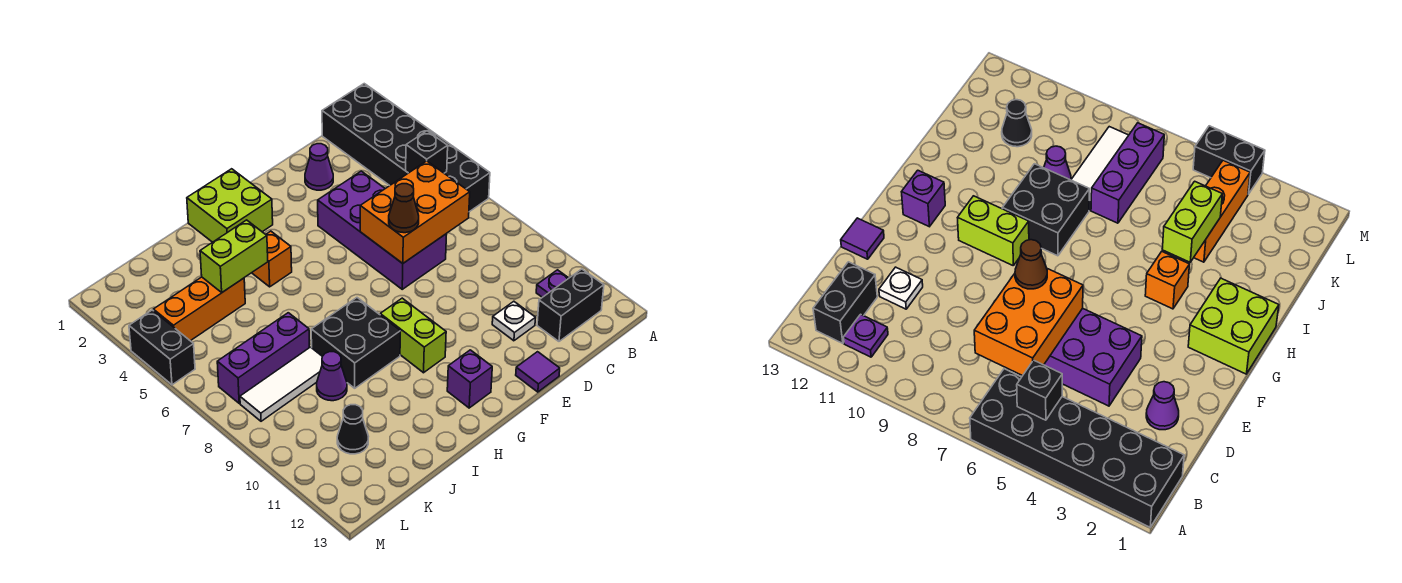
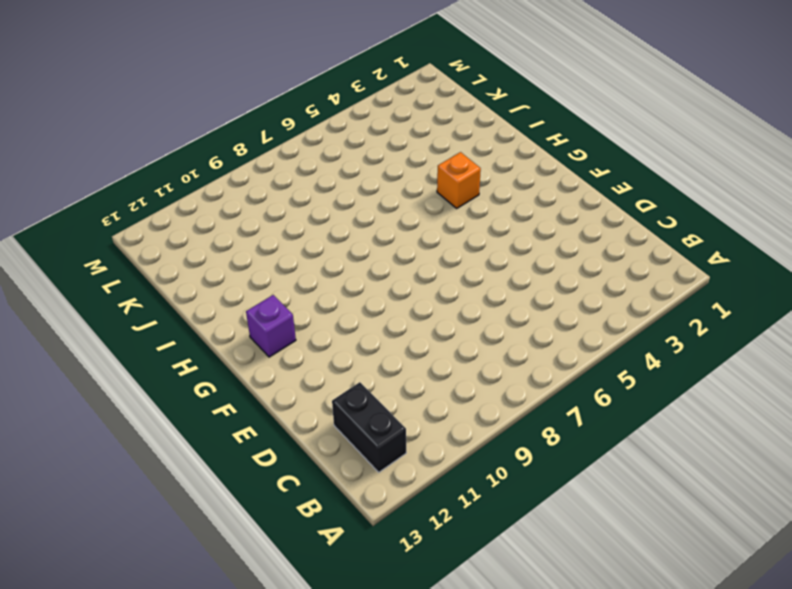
none -> black brick A1:B6 level 1
none -> purple plate B11 level 1
none -> purple cone D2 level 1

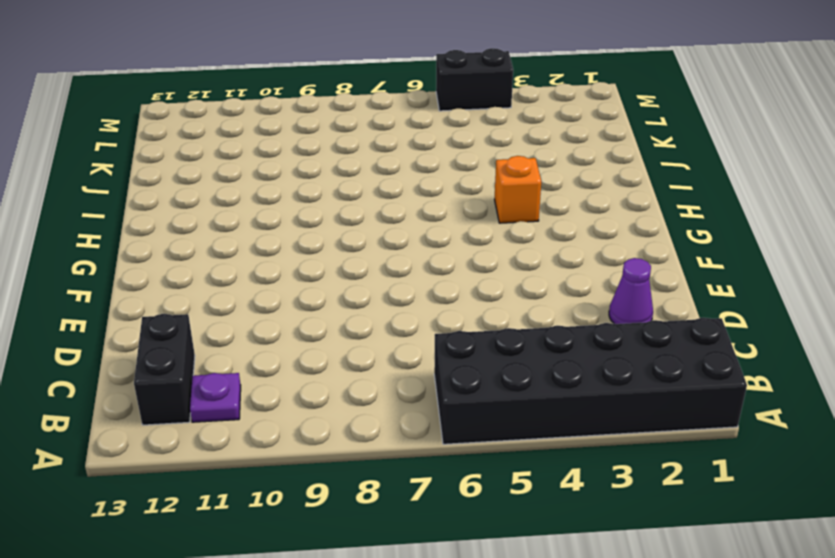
none -> purple brick D4:E7 level 1
none -> white plate D11 level 1
none -> purple tile E13 level 1

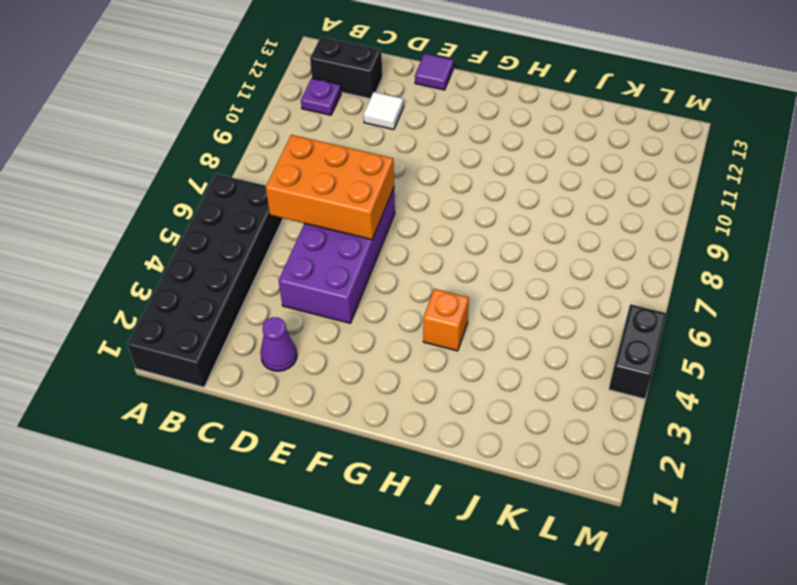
white tile D11 level 1 -> white plate D11 level 1
none -> lime brick G1:H2 level 1
none -> lime brick G9:G10 level 1
none -> purple brick G12 level 1

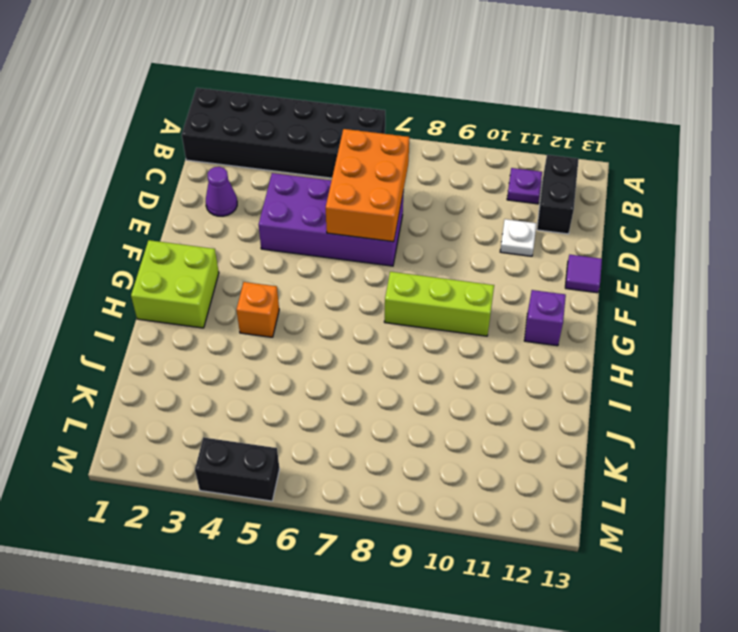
lime brick G8:G10 level 1 -> lime brick G9:G10 level 1
none -> black brick H8:I9 level 1
none -> orange brick J4:L4 level 1
none -> purple brick J7:L7 level 1

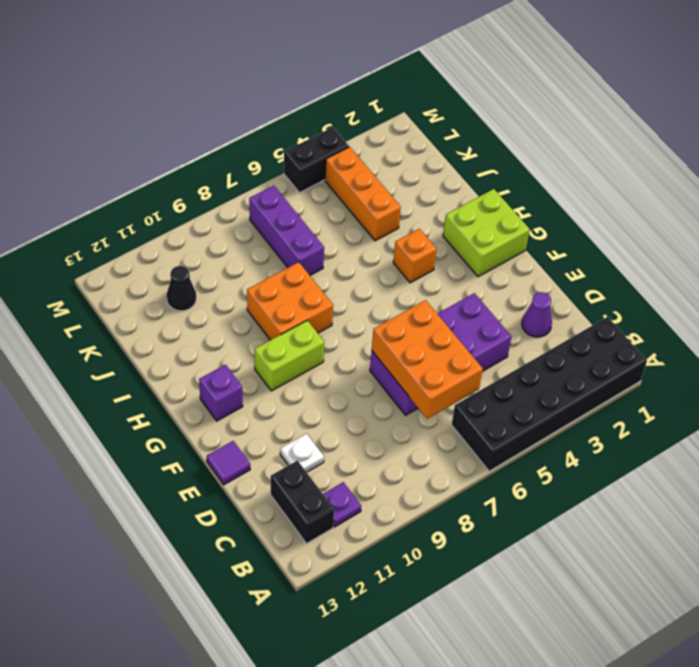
orange brick H8:I9 level 1 -> black brick H8:I9 level 1
none -> white tile J8:L8 level 1
none -> purple cone J9 level 1
none -> black brick B5 level 2

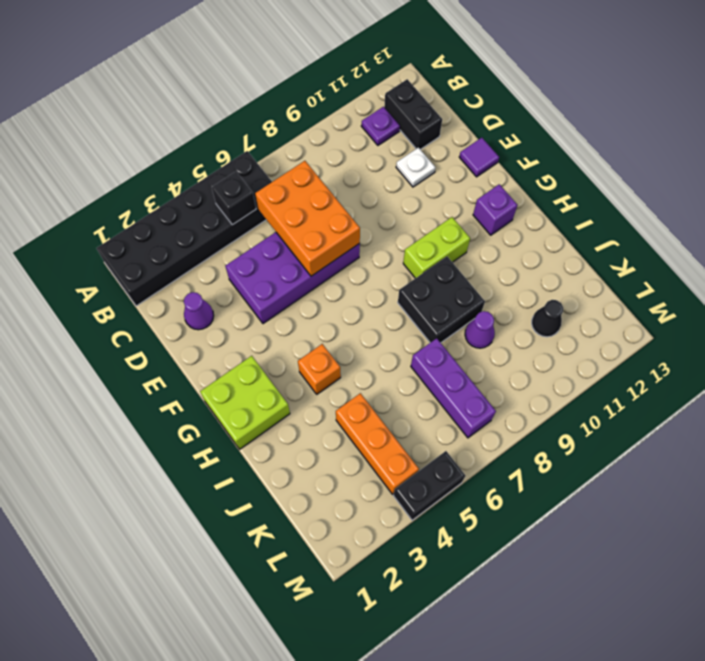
none -> white tile J8:L8 level 1
none -> lime brick I4:J4 level 2
none -> brown cone E7 level 3

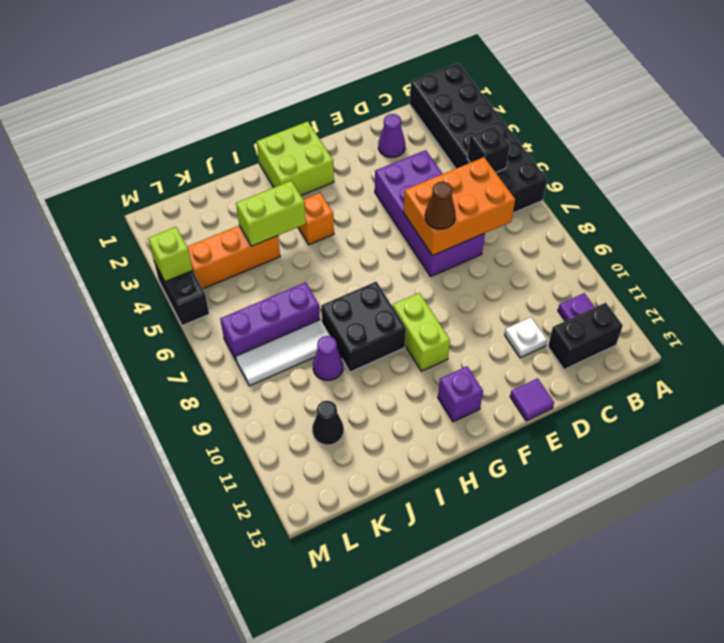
lime brick M4 level 2 -> none

